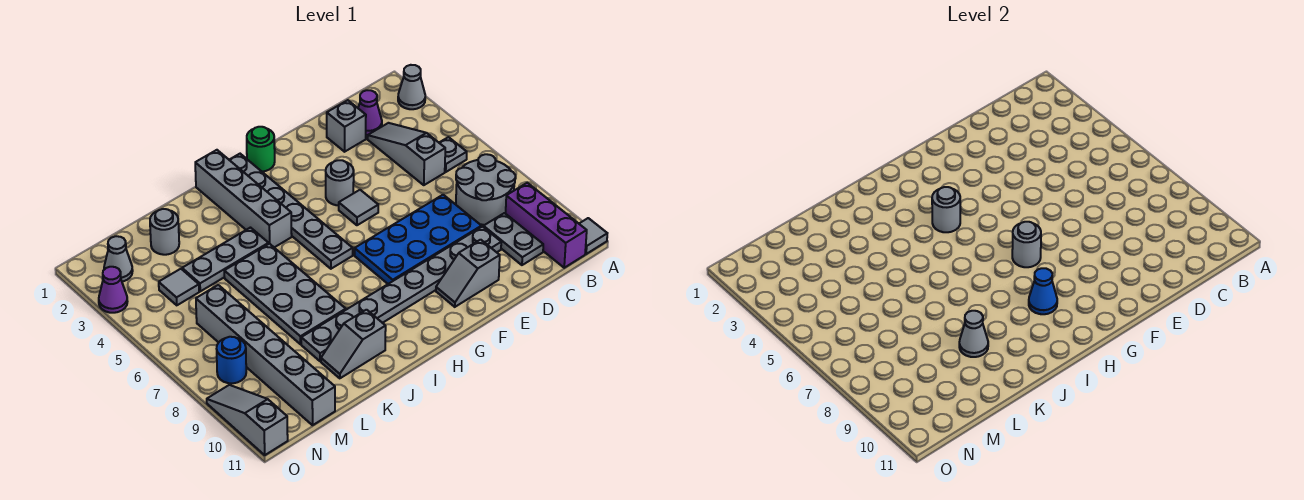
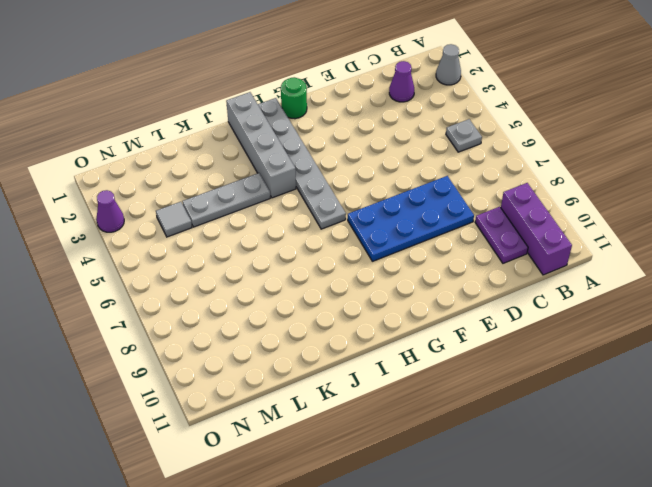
purple plate C9:C10 level 1 -> grey plate C9:C10 level 1
none -> grey tile A11 level 1
none -> grey round brick B7:C8 level 1
none -> grey slope C3:C5 level 1 top 5
none -> grey brick D2 level 1

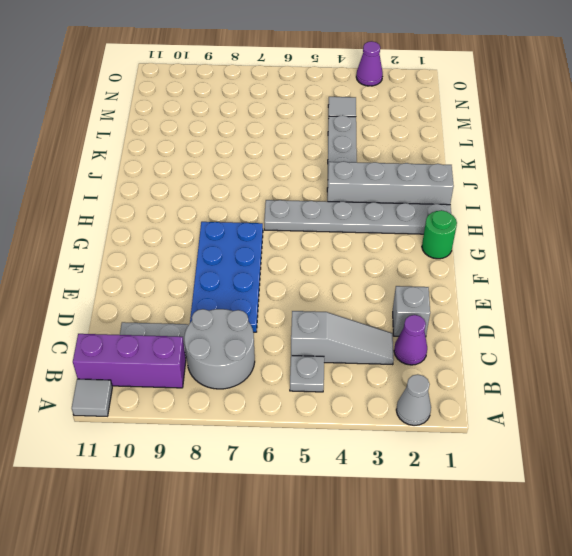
none -> grey plate D9:K9 level 1
none -> grey slope E10:F10 level 1 top E
none -> grey round brick F4 level 1
none -> grey tile F5 level 1

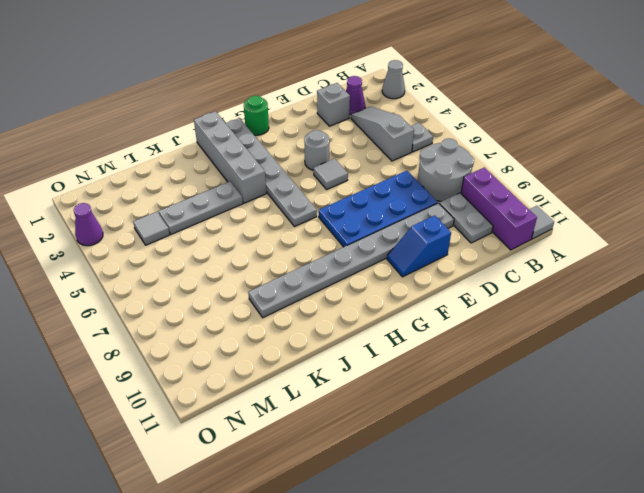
blue slope E10:F10 level 1 top E -> grey slope E10:F10 level 1 top E
none -> grey plate J5:K8 level 1
none -> grey slope J10:K10 level 1 top J
none -> grey round brick L2 level 1
none -> grey brick M6:M11 level 1

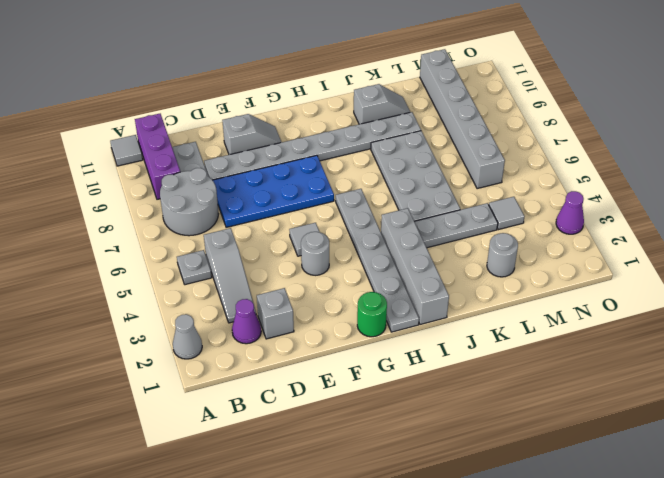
none -> grey cone N2 level 1
none -> blue round brick N8 level 1
none -> grey slope O9:O11 level 1 top 11
none -> grey round brick G7 level 2

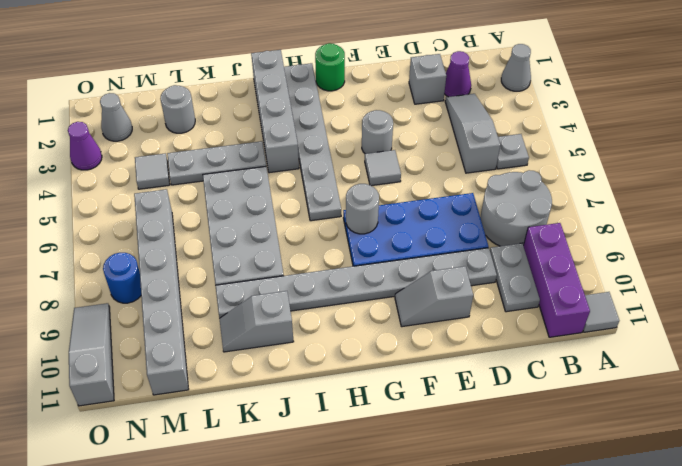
none -> grey round brick H4 level 2
none -> blue cone H9 level 2
none -> grey cone K9 level 2

